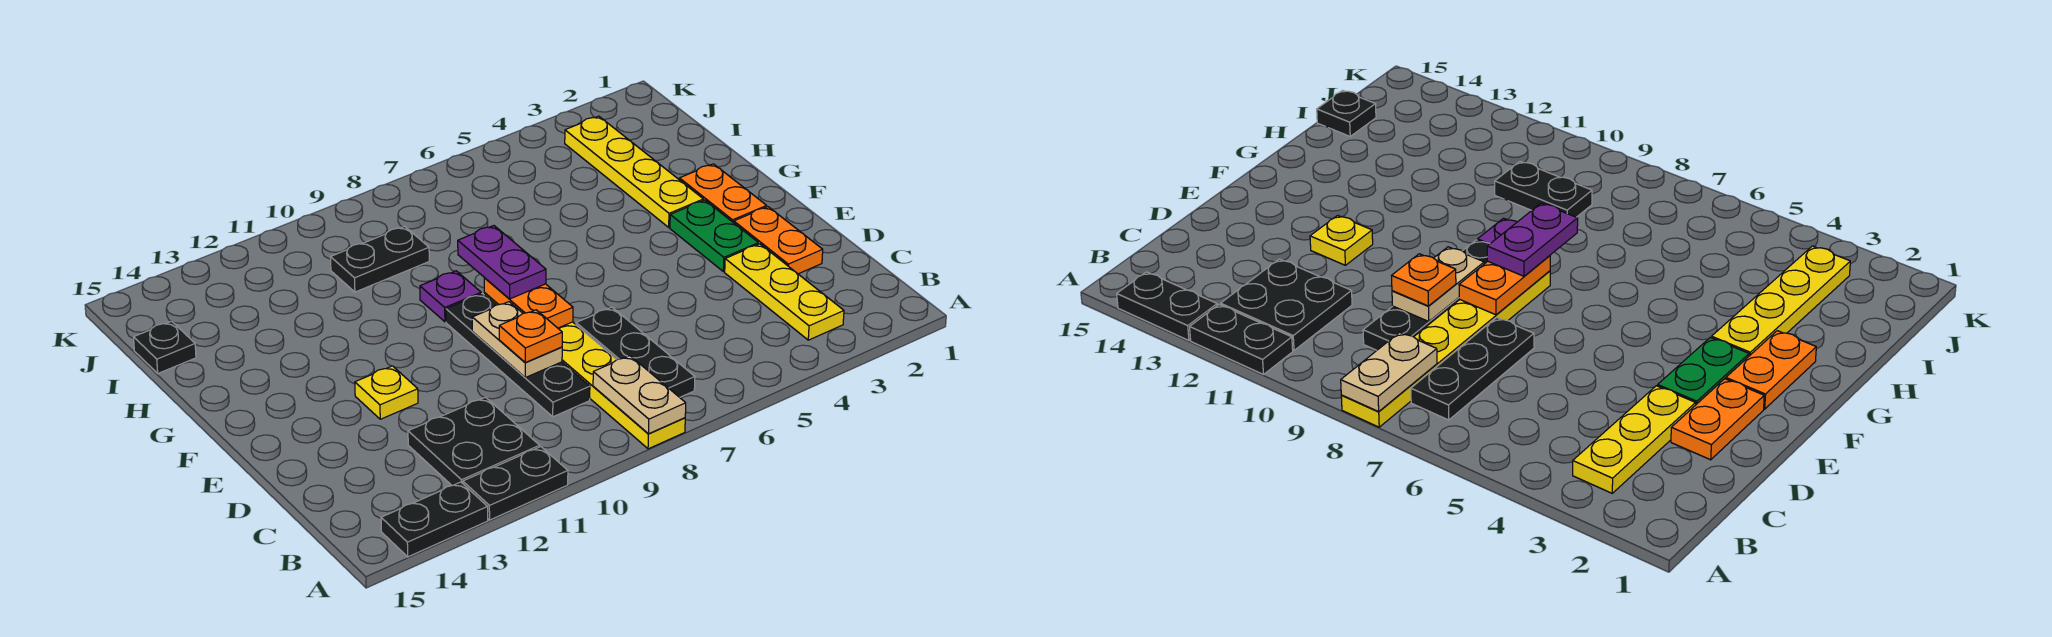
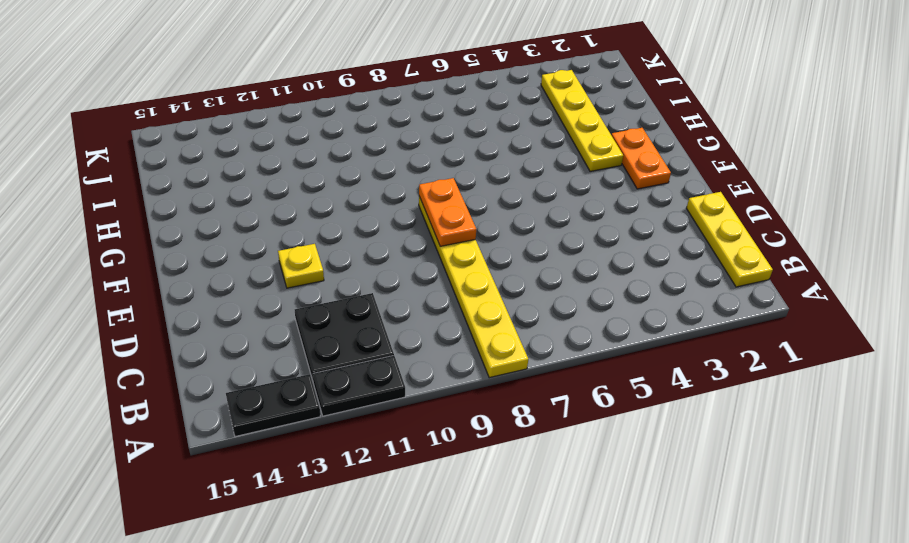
yellow plate B1:D1 level 1 -> yellow plate B3:D3 level 1
none -> black plate B7:D7 level 1
none -> black plate C9:F9 level 1
none -> orange plate D2:E2 level 1

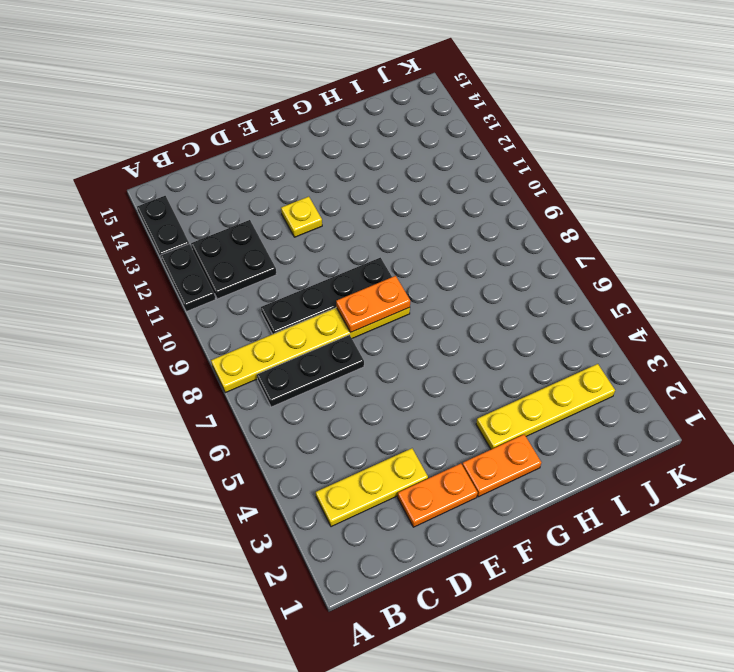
none -> green plate E3:F3 level 1
none -> purple plate G9 level 1
none -> black plate I9:I10 level 1

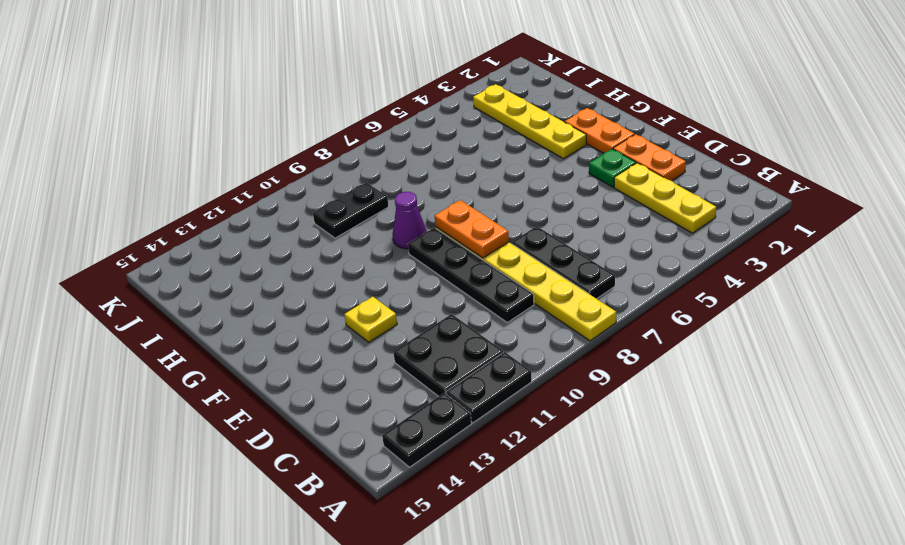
green plate E3 level 1 -> green plate E3:F3 level 1
purple cone G9 level 1 -> purple plate G9 level 1
none -> black plate I15 level 1
none -> tan plate A8:B8 level 2
none -> tan plate D9:E9 level 2

